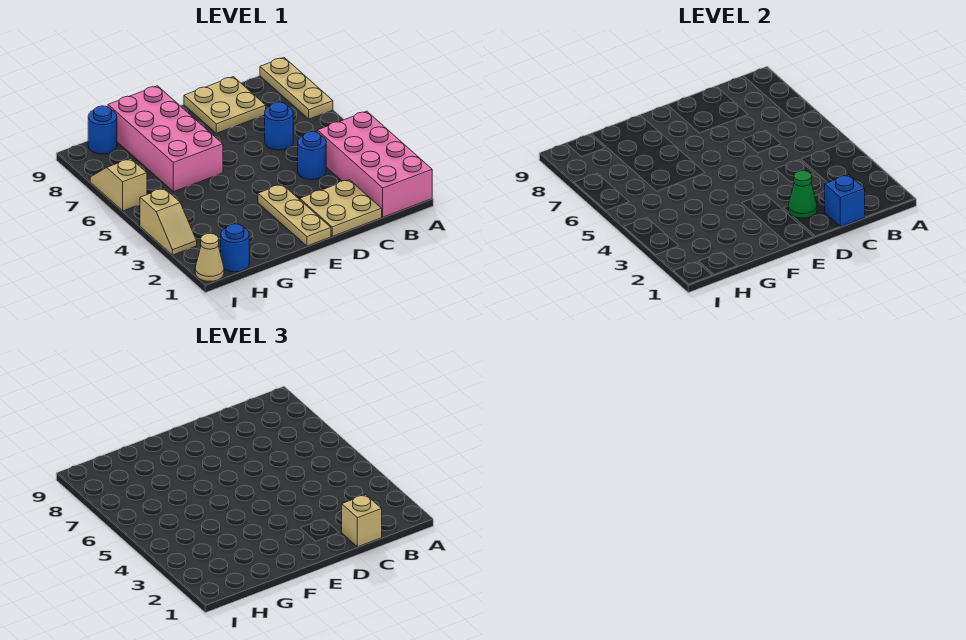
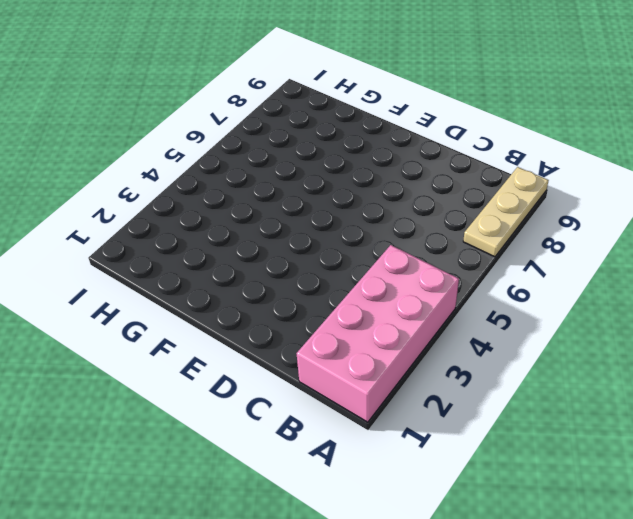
none -> tan plate C1:D2 level 1
none -> blue round brick C4 level 1
none -> blue round brick C6 level 1

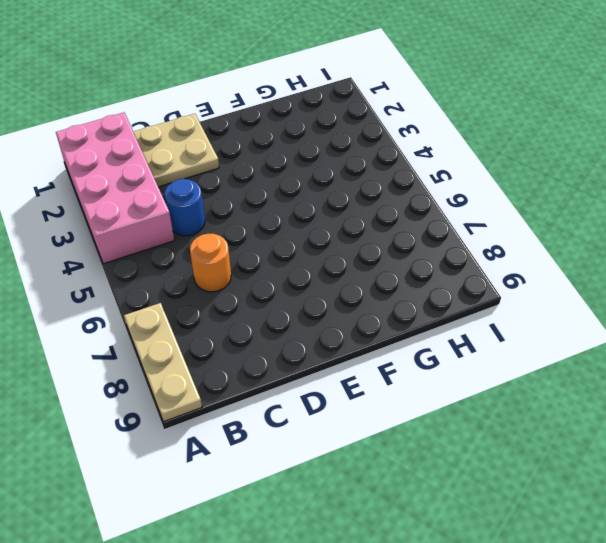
orange round brick C6 level 1 -> blue round brick C6 level 1
none -> tan plate C8:D9 level 1
none -> tan plate E1:E3 level 1
none -> pink brick F6:G9 level 1

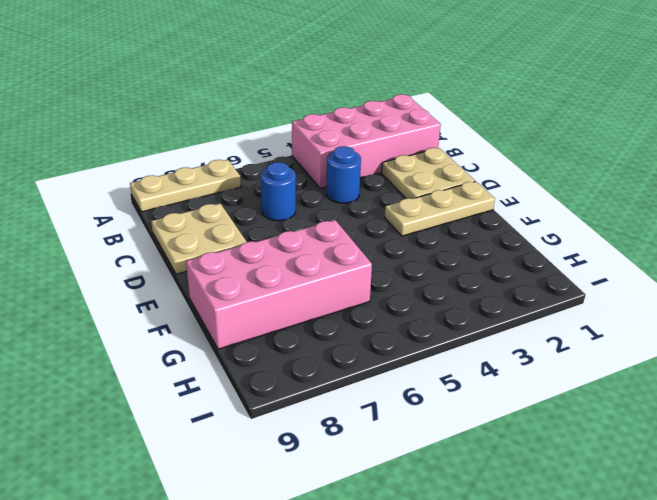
none -> blue round brick H1 level 1
none -> blue round brick H9 level 1
none -> tan cone I1 level 1

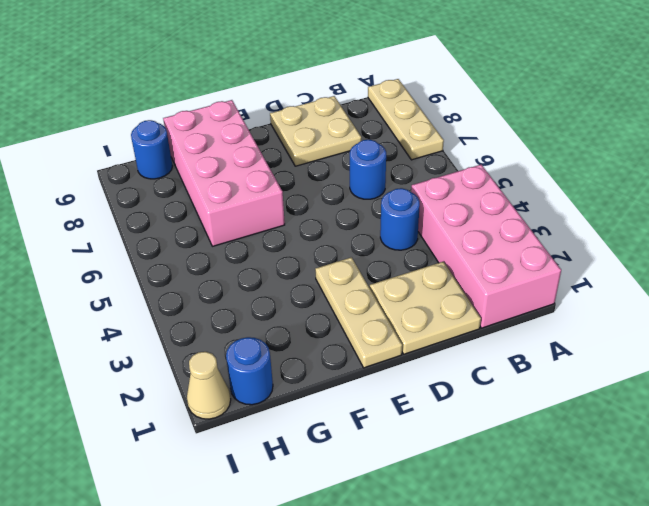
none -> tan slope I3:I4 level 1 top 4
none -> tan slope I6:I7 level 1 top 6
none -> blue brick C1 level 2

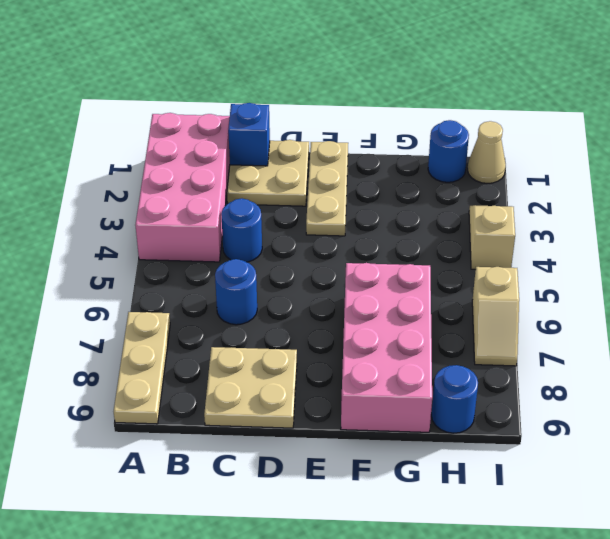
none -> green cone D2 level 2
none -> tan brick C1 level 3

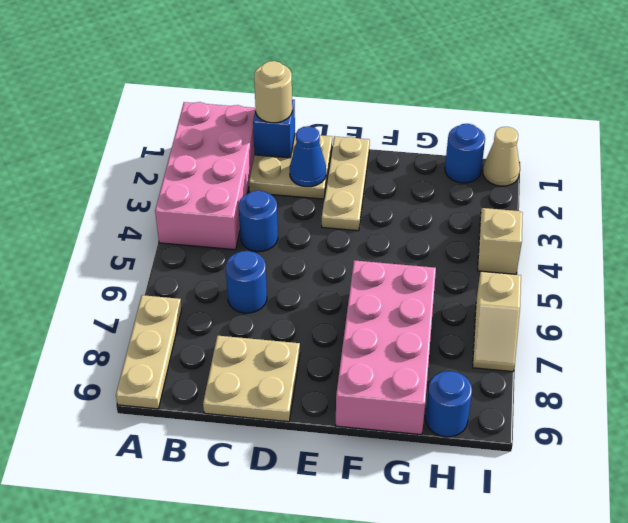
tan round brick C1 level 3 -> tan brick C1 level 3
blue cone D2 level 2 -> green cone D2 level 2

